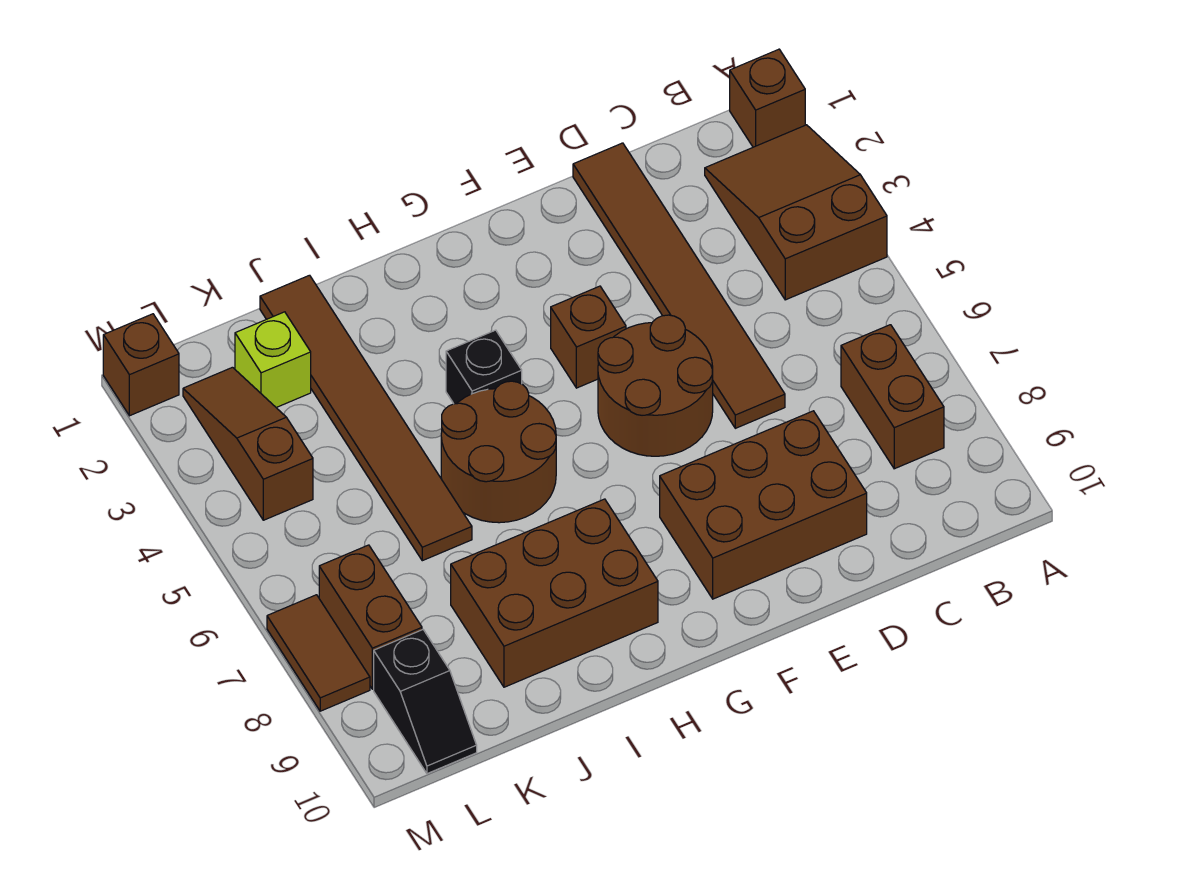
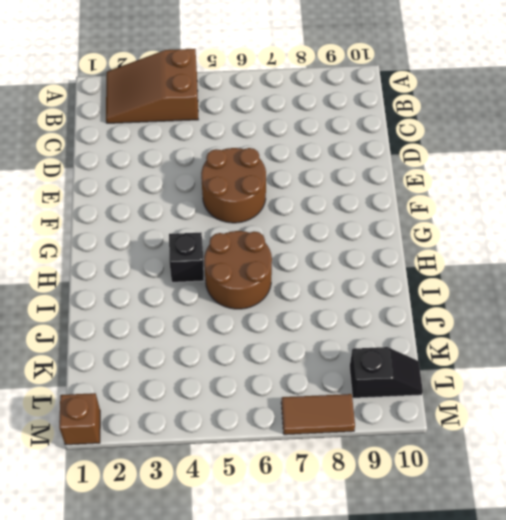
none -> brown brick A1 level 1
none -> brown brick B7:B8 level 1
none -> brown tile D1:D6 level 1

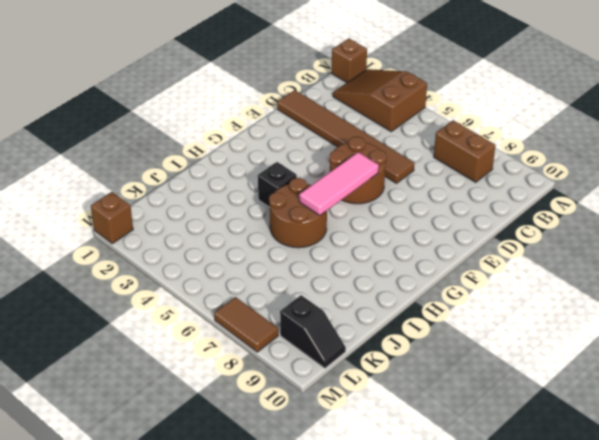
pink tile F6:H6 level 2 -> none
none -> brown brick D8:F9 level 1
none -> brown brick F4 level 1
none -> brown brick H8:J9 level 1

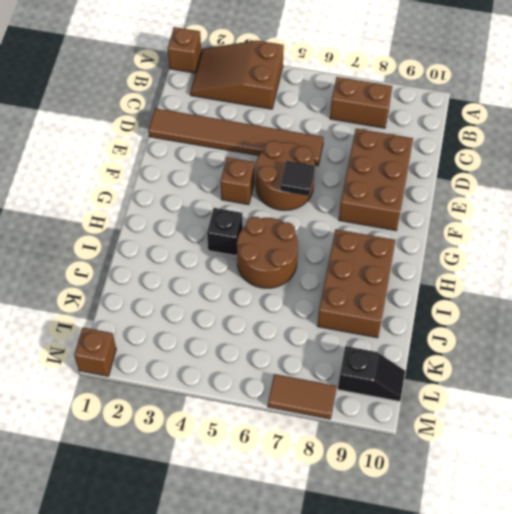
black tile F6 level 2 -> none
none -> brown tile J1:J6 level 1
none -> lime brick K2 level 1
none -> brown slope L2:L4 level 1 top 4

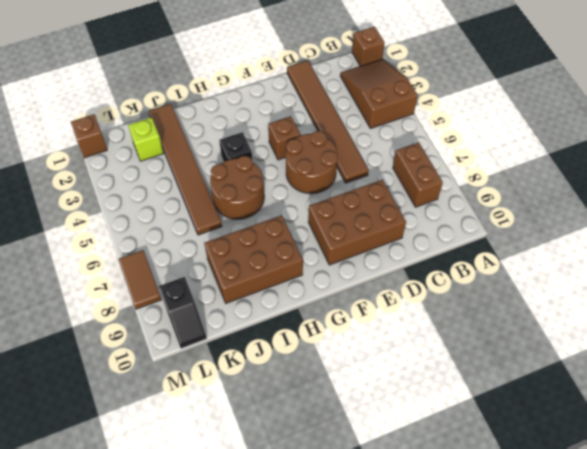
none -> brown slope L2:L4 level 1 top 4
none -> brown brick L7:L8 level 1

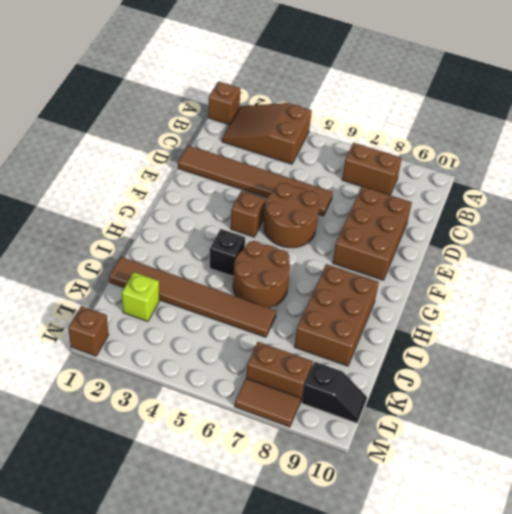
none -> brown slope L2:L4 level 1 top 4

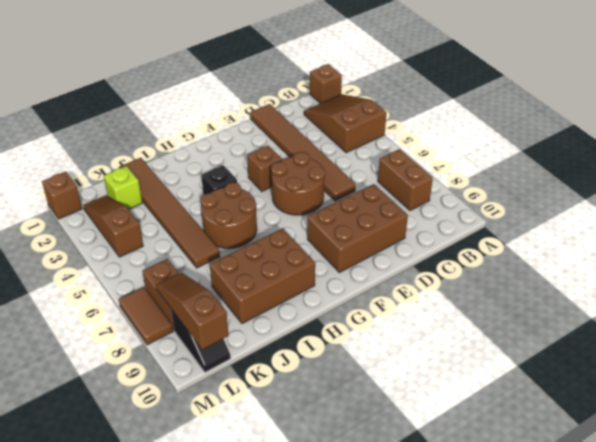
brown slope L8:L10 level 2 top 10 -> none

